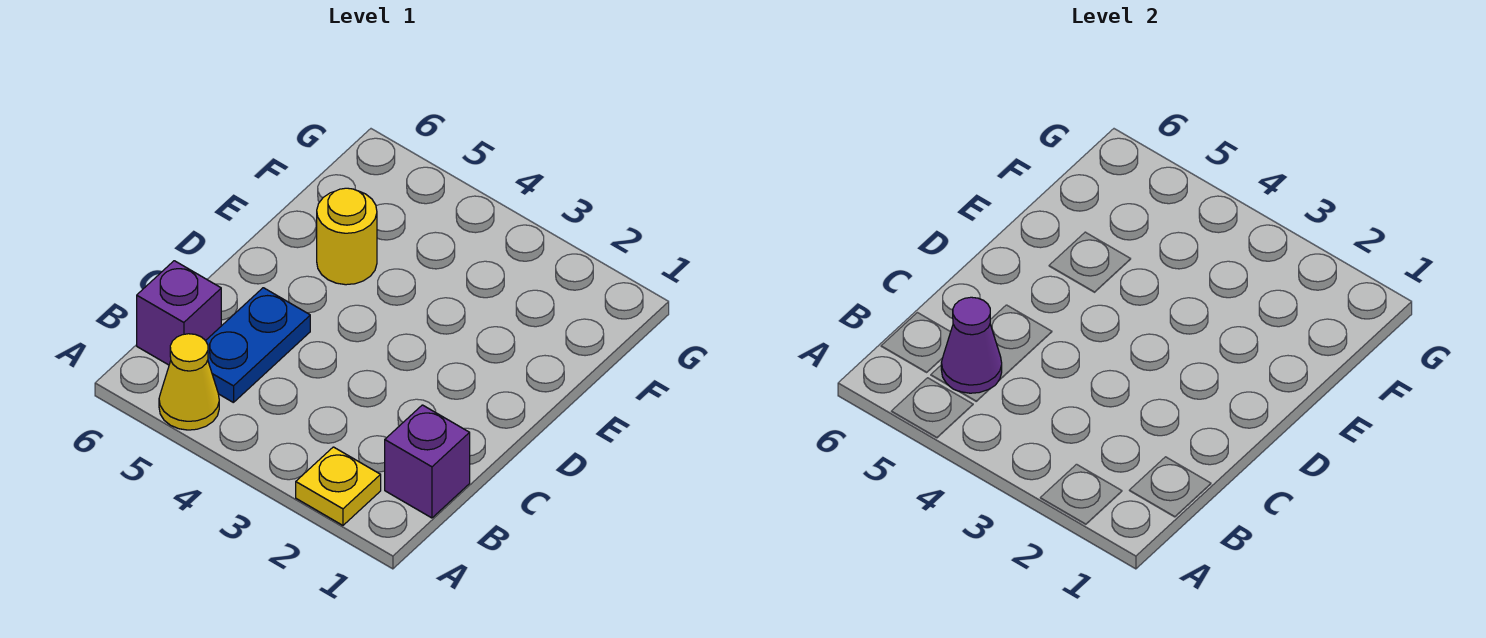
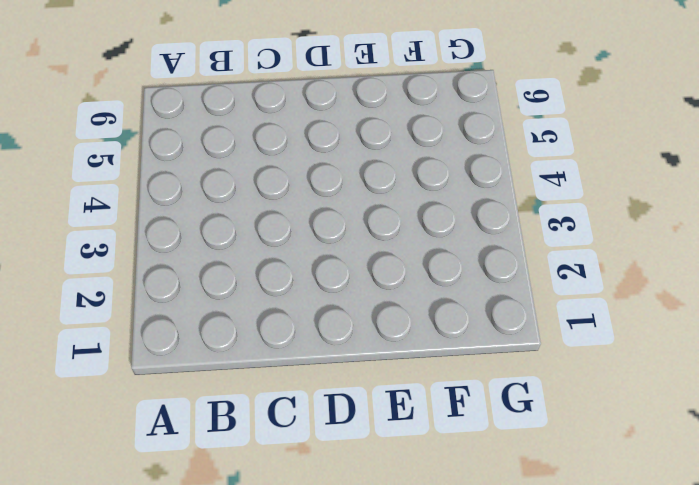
none -> yellow plate A2 level 1
none -> yellow cone A5 level 1

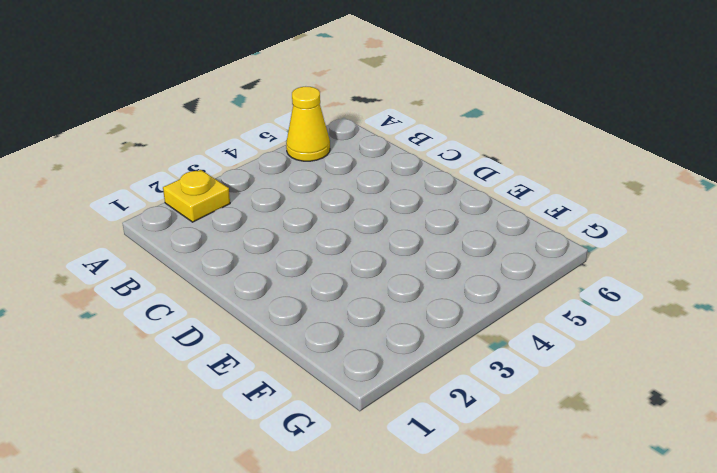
none -> purple brick B1 level 1
none -> blue plate B5:C5 level 1

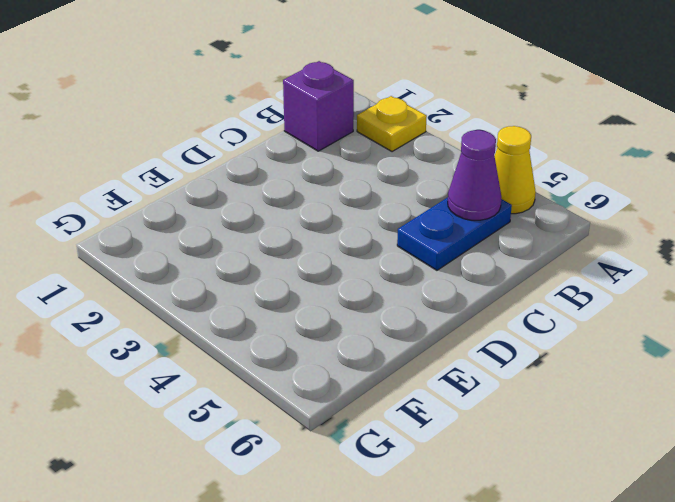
none -> purple brick B6 level 1
none -> yellow round brick E5 level 1

